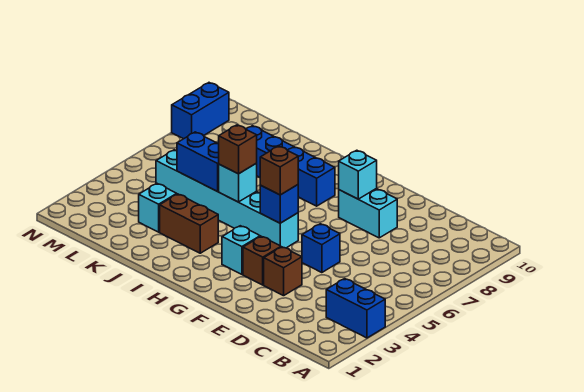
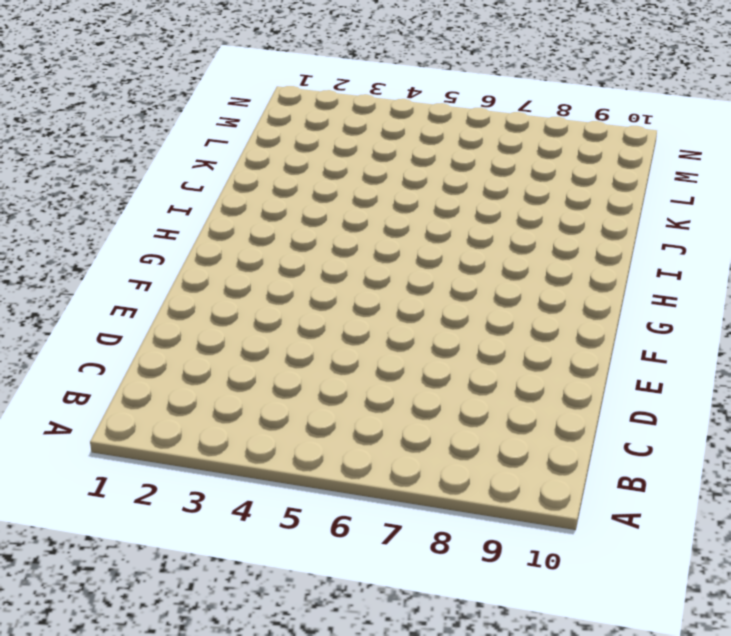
none -> blue brick A3:B3 level 1
none -> brown brick E3 level 1
none -> blue brick E5 level 1

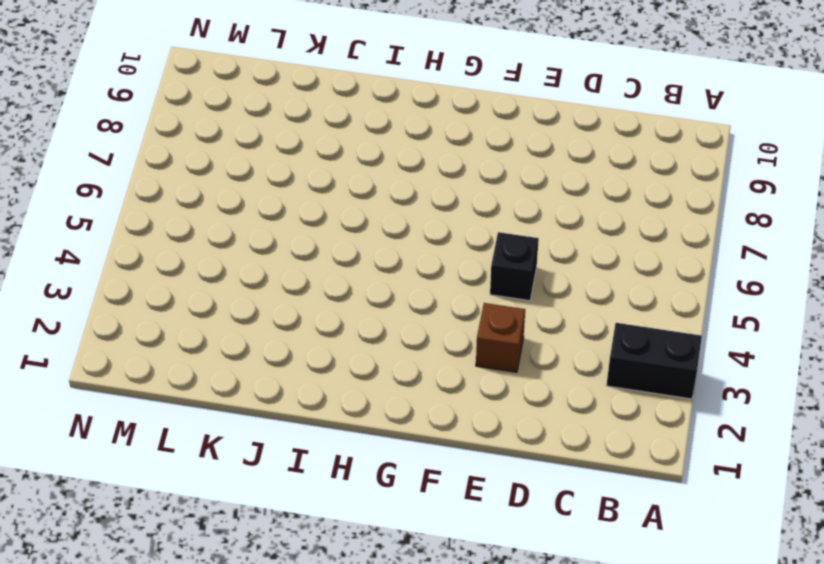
black brick A3:B3 level 1 -> blue brick A3:B3 level 1
black brick E5 level 1 -> blue brick E5 level 1
none -> cyan brick E8:F8 level 1
none -> brown brick F3 level 1
none -> cyan brick G3 level 1

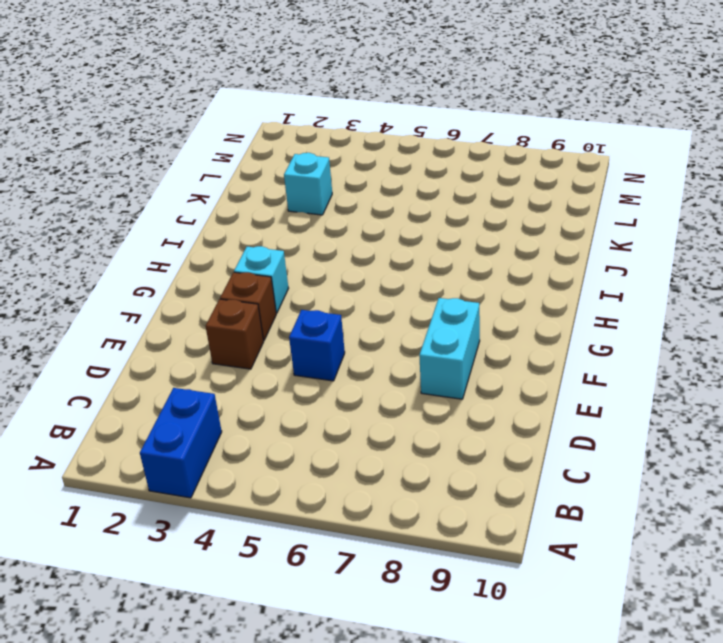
none -> cyan brick G5:L5 level 1
none -> blue brick H8:K8 level 1
none -> brown brick I3:J3 level 1

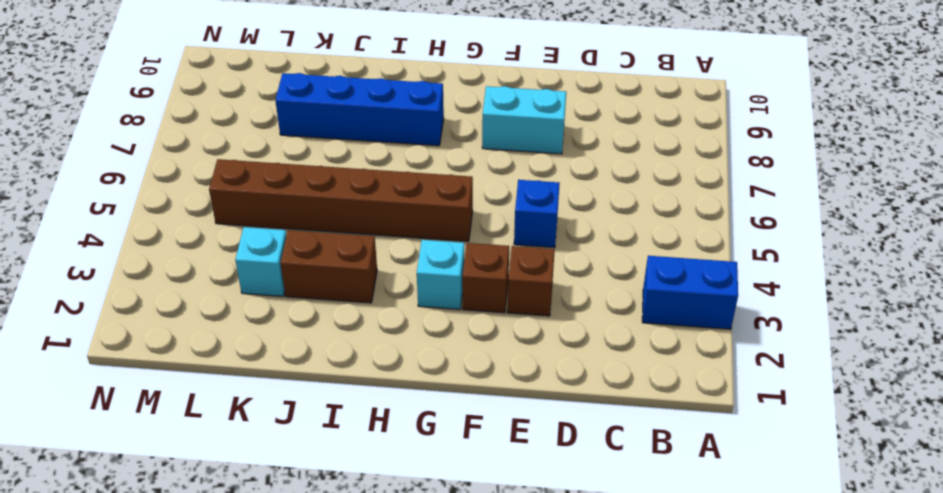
brown brick G5:L5 level 1 -> cyan brick G5:L5 level 1
none -> blue brick N8:N9 level 1
none -> cyan brick F8 level 2
none -> blue brick G5 level 2

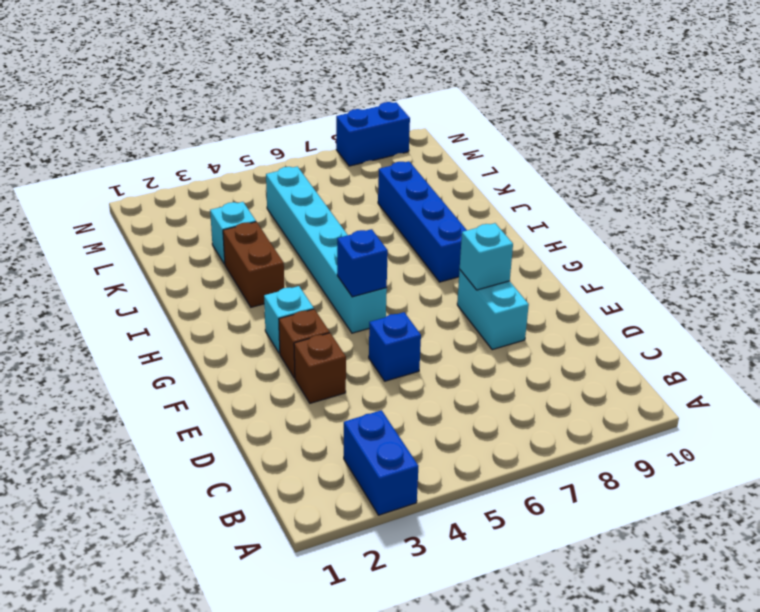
none -> cyan brick I5 level 2
none -> blue brick J5:K5 level 2
none -> brown brick G5 level 3

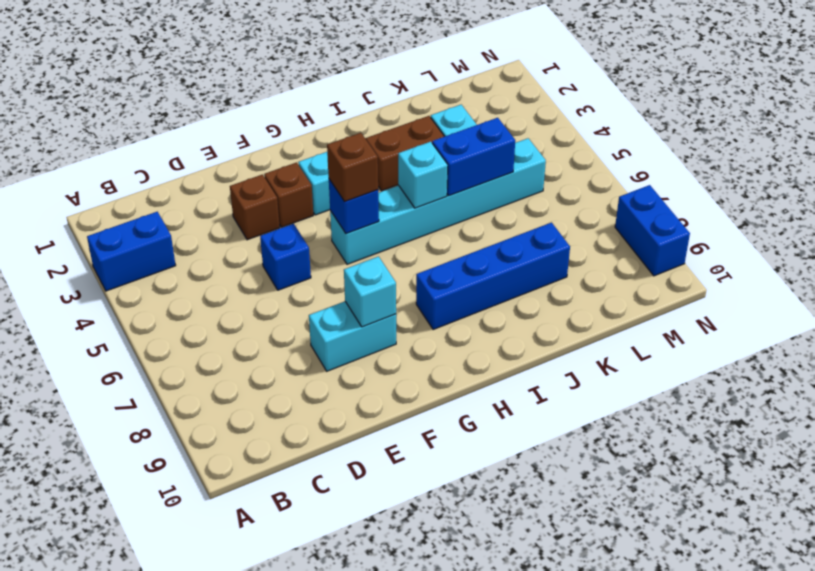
none -> brown brick I5 level 3

